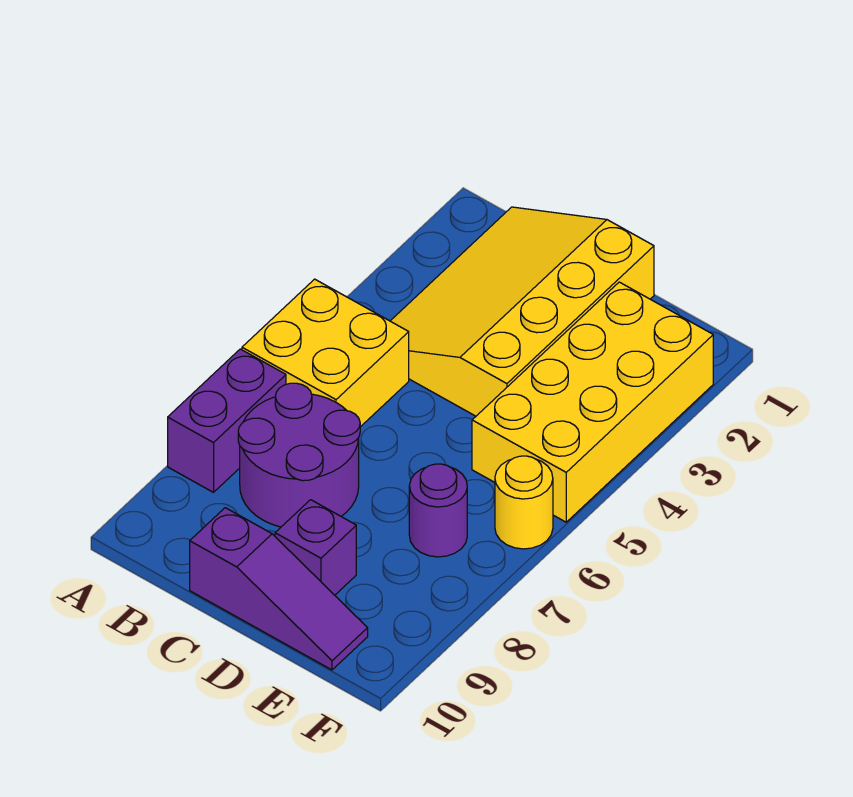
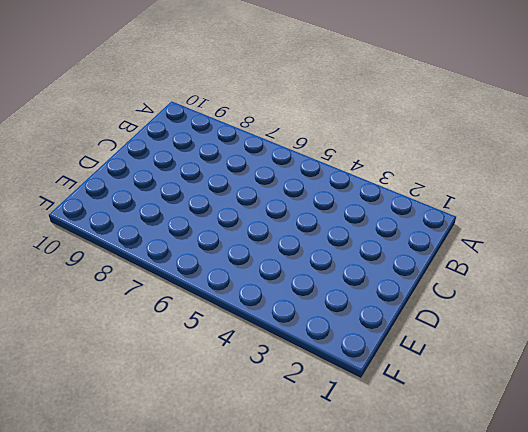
none -> yellow brick A5:B6 level 1
none -> purple brick A7:A8 level 1

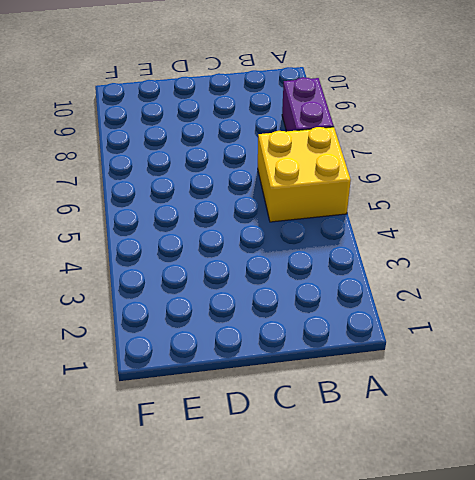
none -> yellow slope B1:D4 level 1 top D
none -> purple round brick B7:C8 level 1

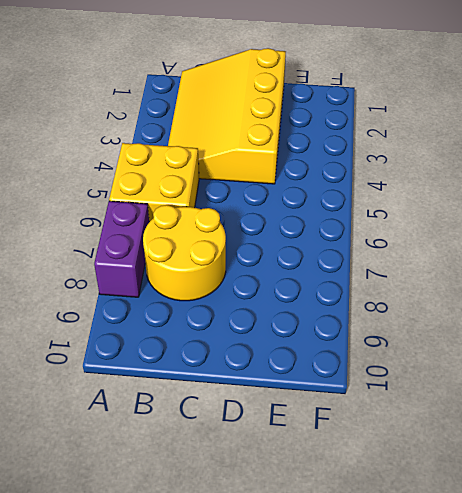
yellow round brick B7:C8 level 1 -> purple round brick B7:C8 level 1
none -> purple slope C10:E10 level 1 top C
none -> purple brick D9 level 1

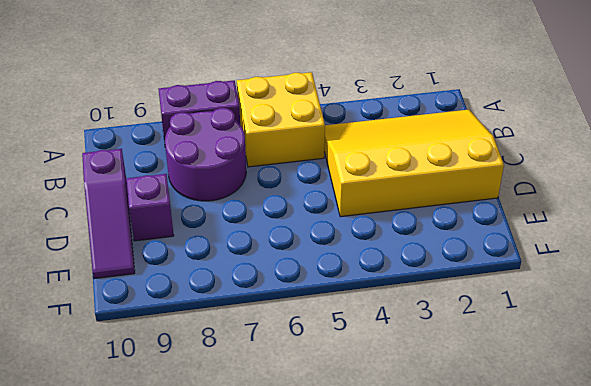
none -> yellow brick E2:F5 level 1
none -> purple round brick E7 level 1

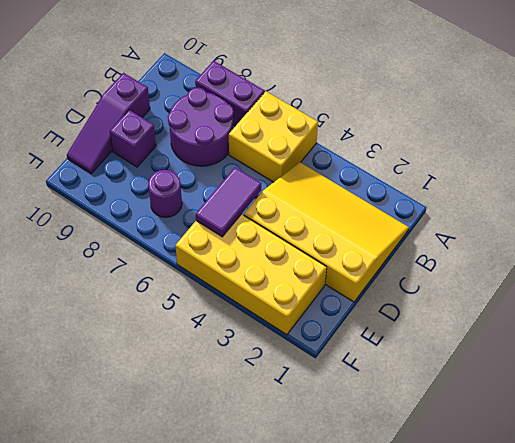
purple tile D5:E5 level 2 -> none
none -> yellow round brick F6 level 1

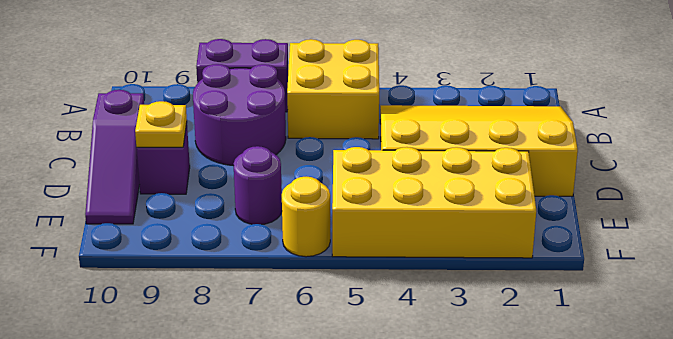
yellow plate D9 level 2 -> none

